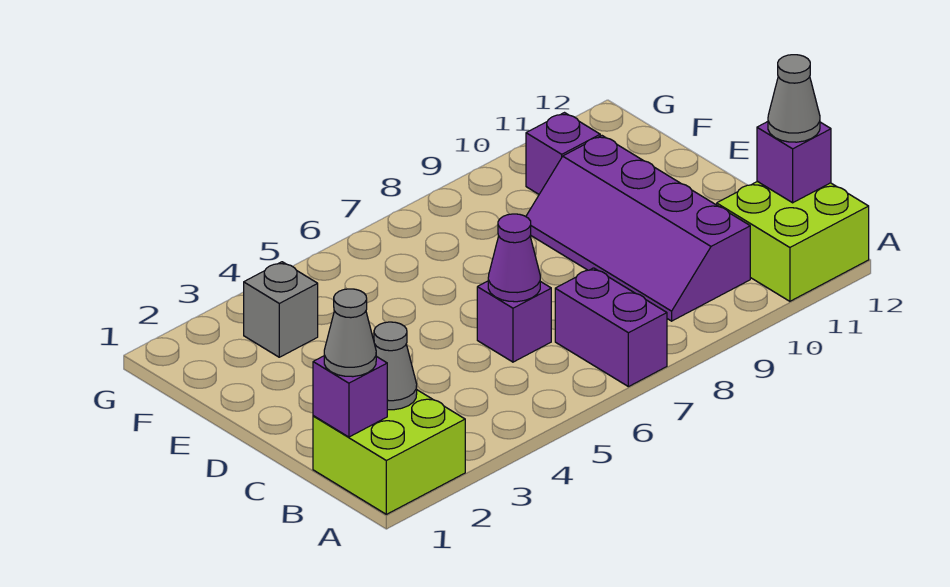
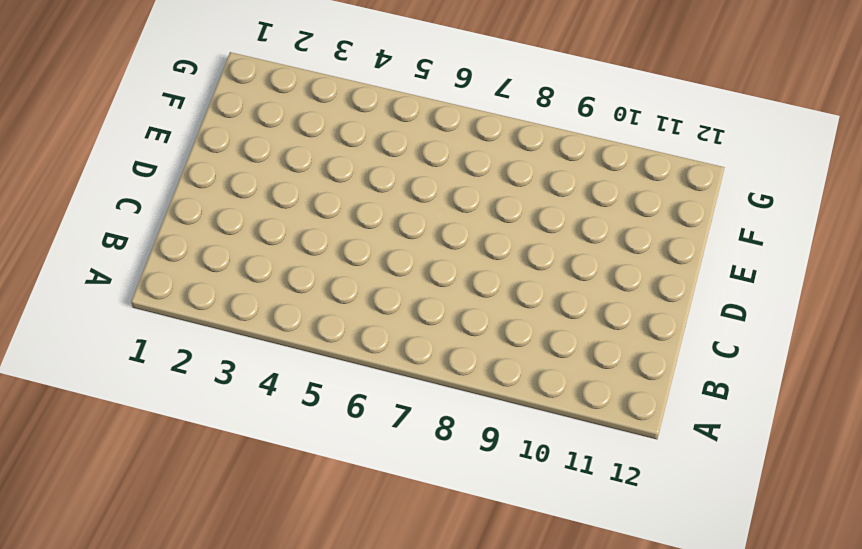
none -> lime brick A1:B2 level 1
none -> purple brick A7:B7 level 1
none -> lime brick A11:B12 level 1

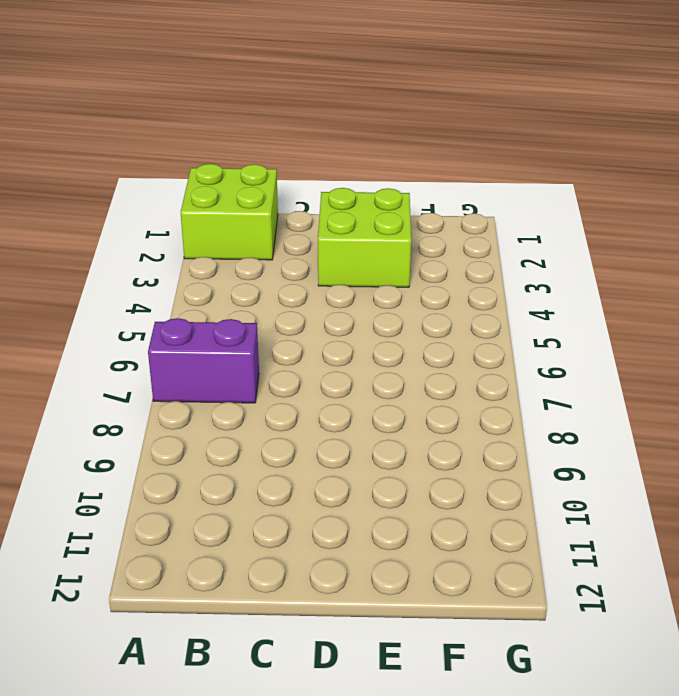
lime brick D2:E3 level 1 -> lime brick A11:B12 level 1
none -> purple slope B9:E10 level 1 top 10
none -> purple brick C6 level 1
none -> grey brick F3 level 1

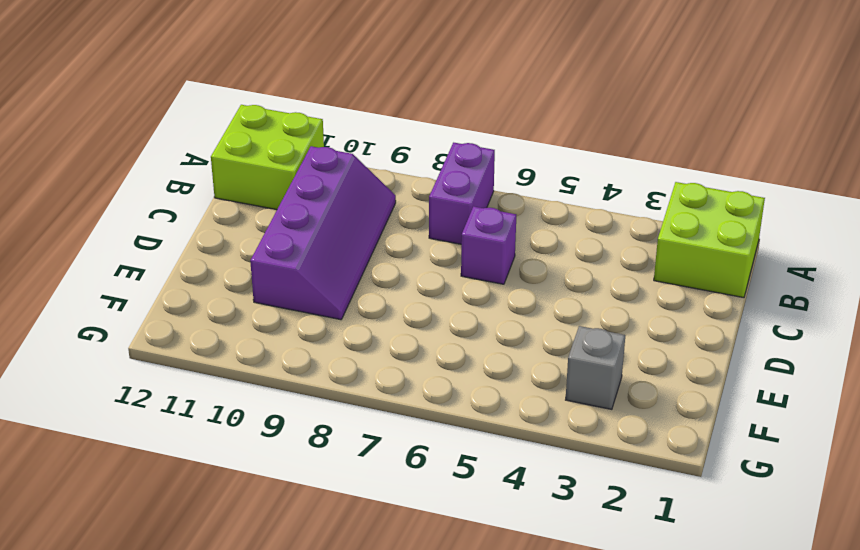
none -> purple brick F10 level 1
none -> purple brick B1 level 2
none -> grey cone B2 level 2

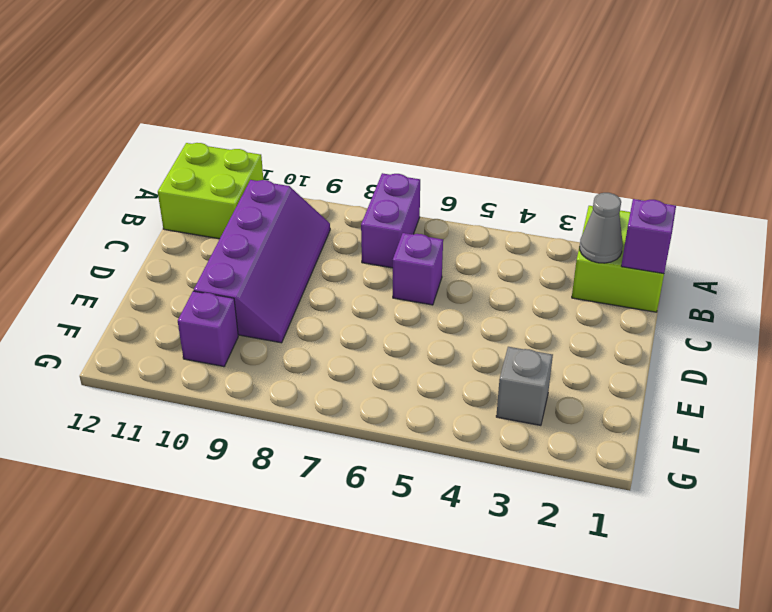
none -> purple brick B12 level 2
none -> purple cone C6 level 2
none -> grey cone B1 level 3

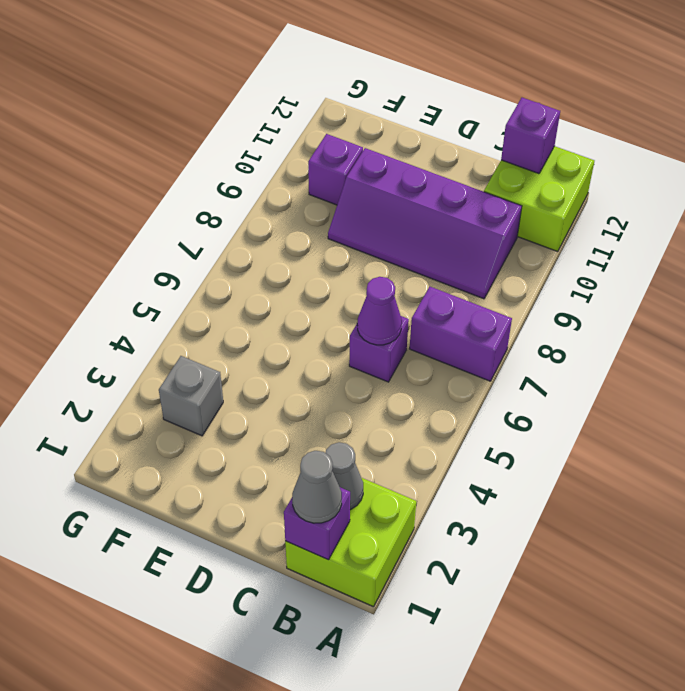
none -> grey cone B12 level 3

